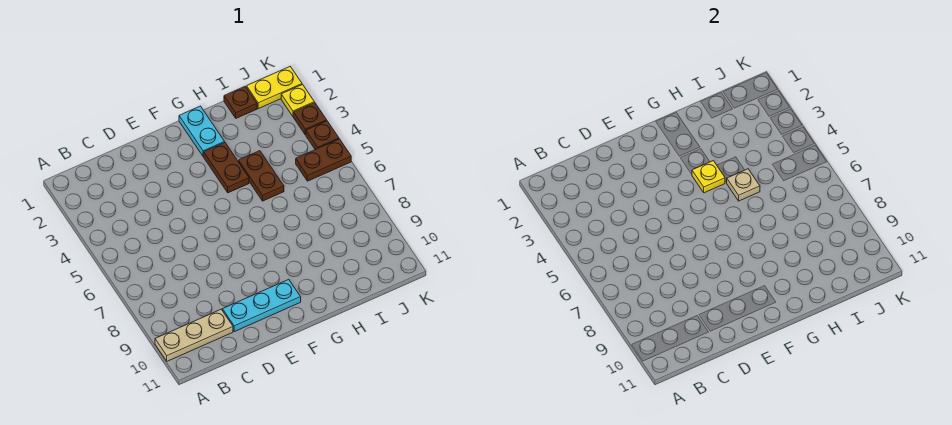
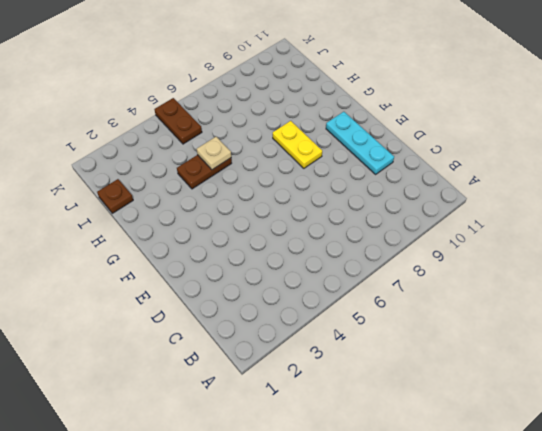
yellow plate F8:G8 level 1 -> yellow plate J1:K1 level 1
none -> tan plate A10:C10 level 1
none -> cyan plate G1:G2 level 1
none -> brown plate G3:G4 level 1

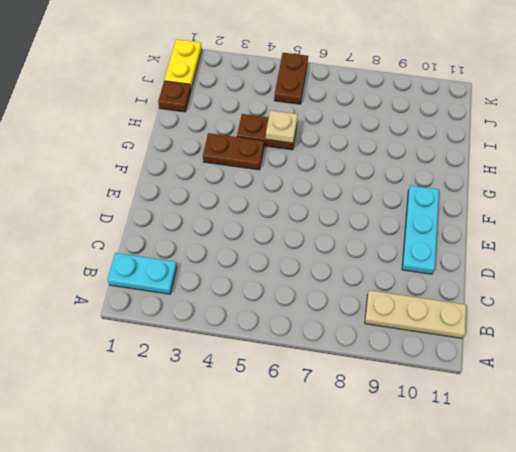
cyan plate B1:B2 level 1 -> cyan plate G1:G2 level 1
tan plate B9:B11 level 1 -> tan plate A10:C10 level 1
none -> yellow plate K2 level 1
none -> brown plate K3 level 1
none -> brown plate K4 level 1

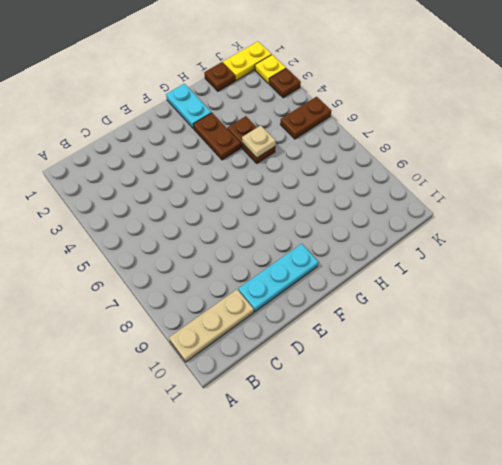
none -> brown plate K4 level 1
none -> yellow plate G4 level 2

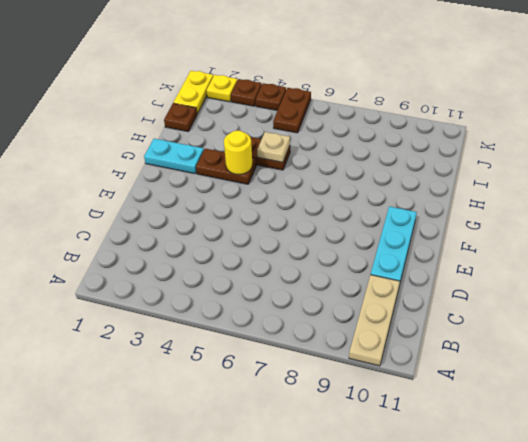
yellow round brick G4 level 2 -> yellow plate G4 level 2

